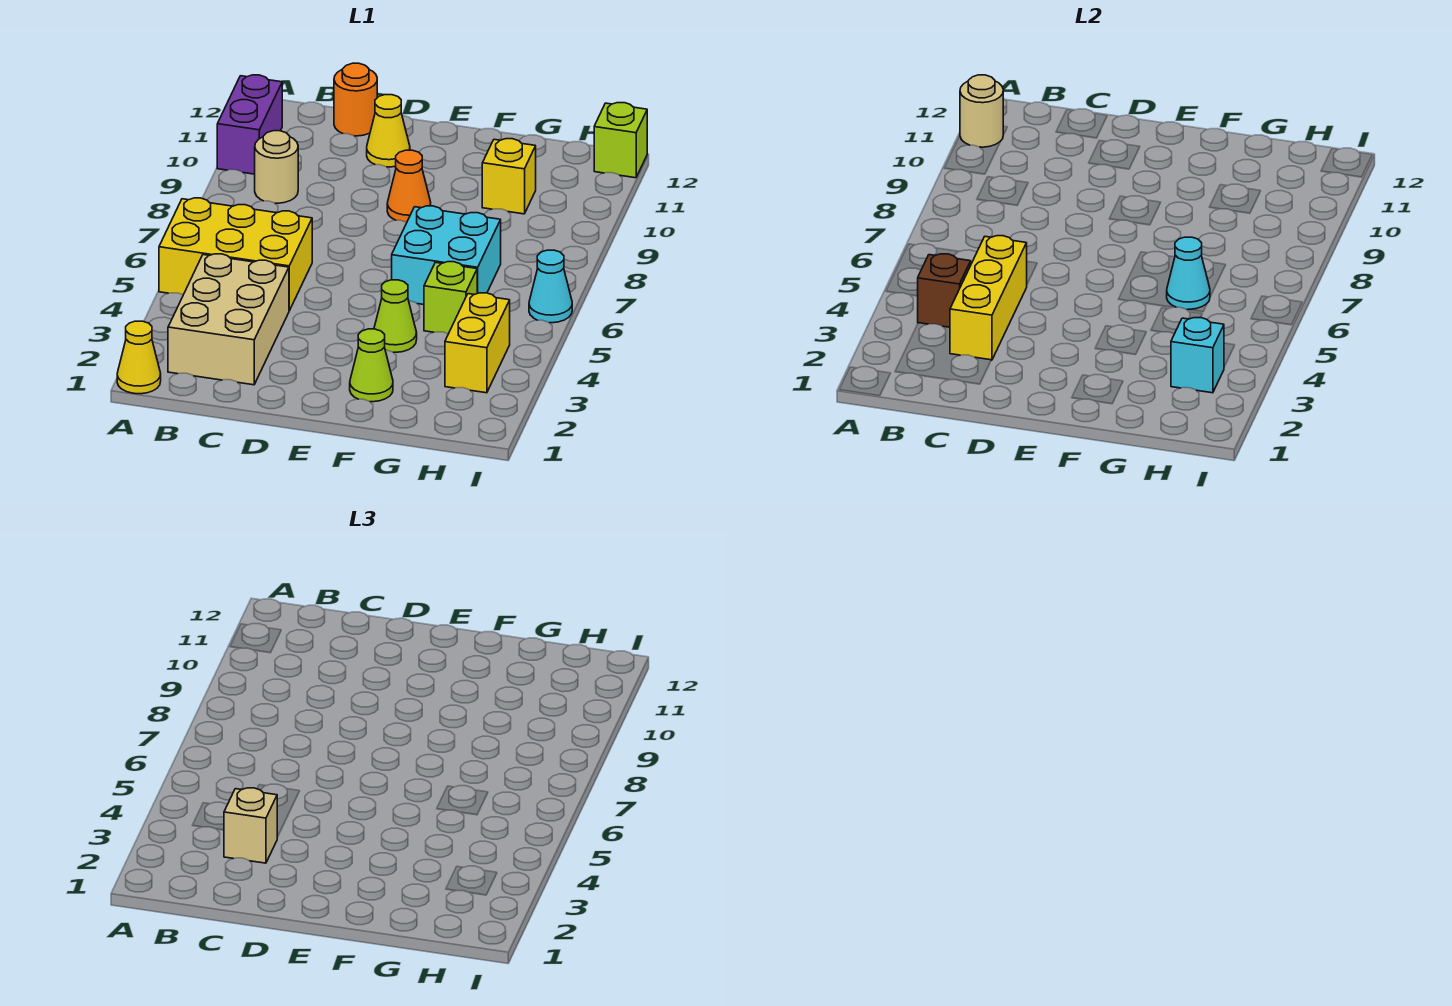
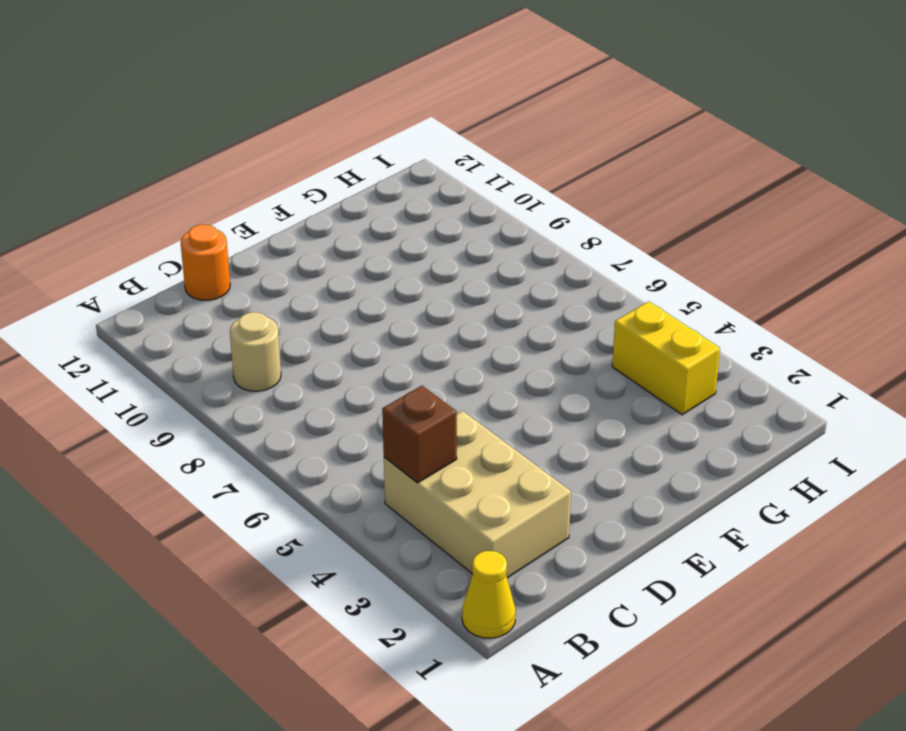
none -> yellow brick A5:C6 level 1
none -> purple brick A10:A11 level 1
none -> yellow cone D11 level 1

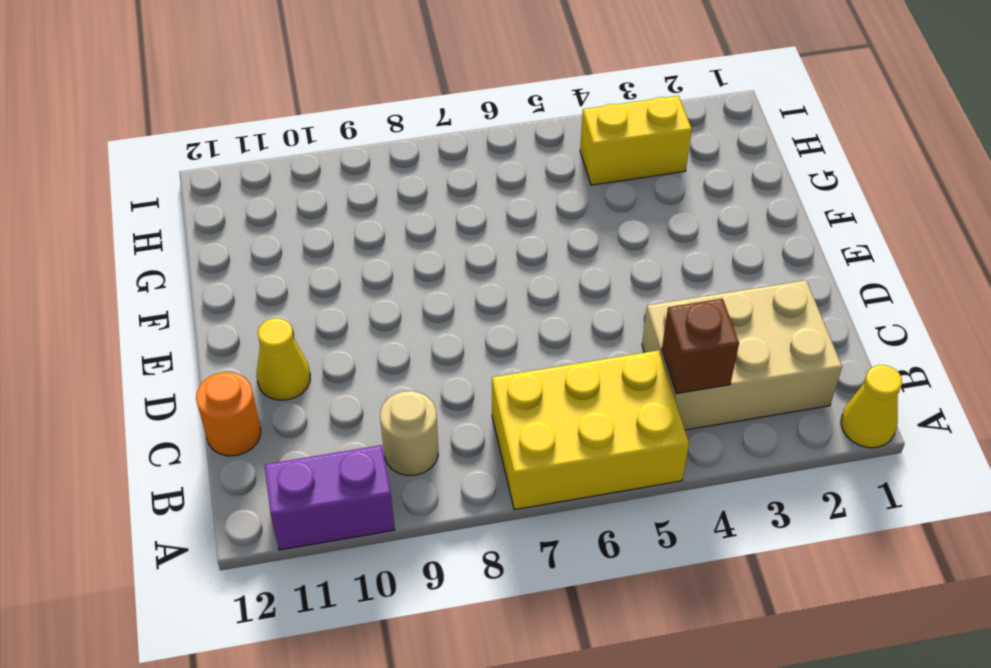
yellow brick A5:B7 level 1 -> yellow brick A5:C6 level 1
none -> orange cone E9 level 1
none -> lime cone F2 level 1
none -> lime cone F4 level 1

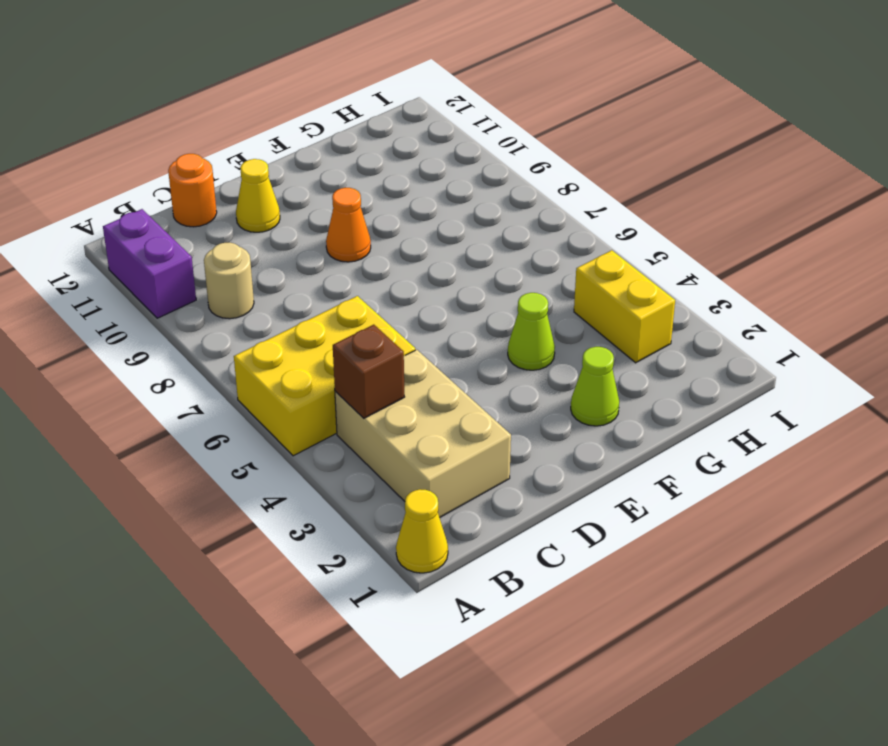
none -> cyan brick F6:G7 level 1
none -> lime brick G5 level 1
none -> yellow brick G10 level 1

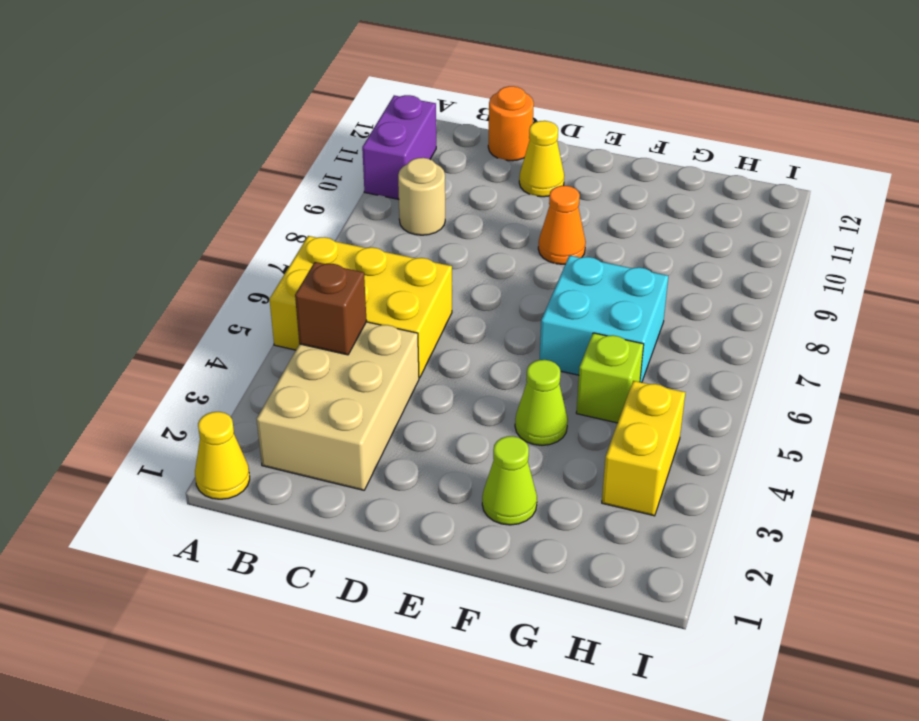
none -> yellow brick G10 level 1
none -> cyan cone I6 level 1
none -> lime brick I12 level 1

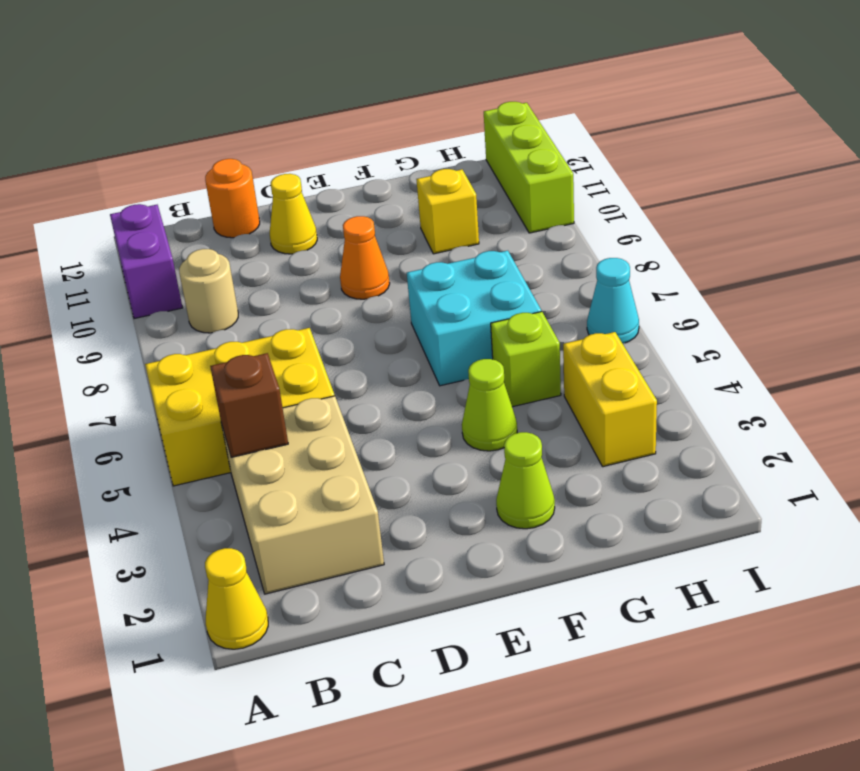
lime brick I10:I12 level 1 -> lime brick I12 level 1
none -> tan round brick A11 level 2
none -> yellow brick C3:C5 level 2
none -> cyan cone G6 level 2

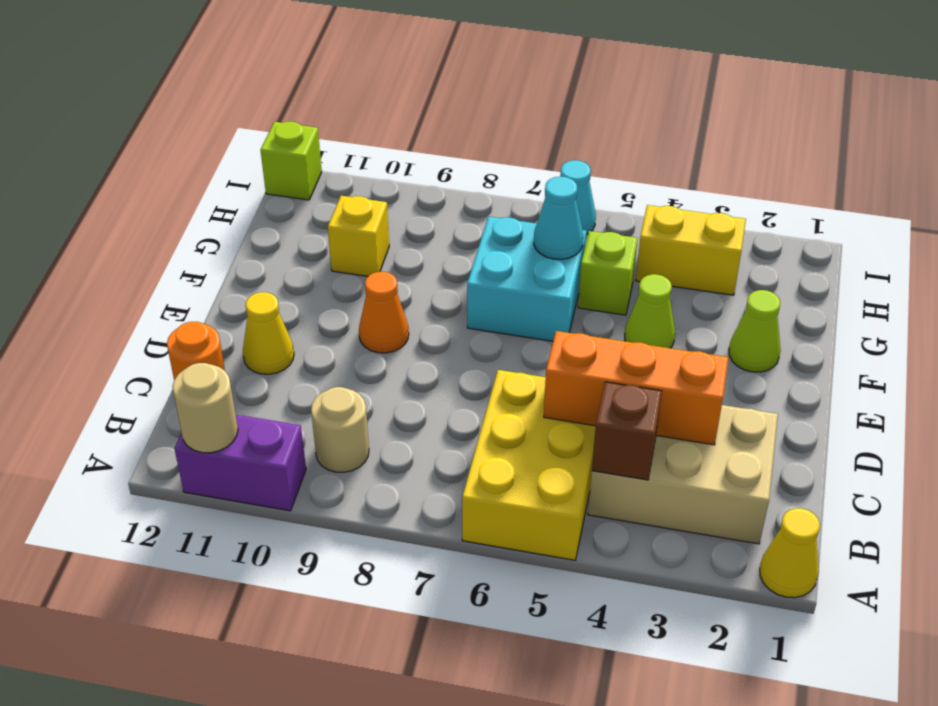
orange brick C3:C5 level 2 -> yellow brick C3:C5 level 2
none -> cyan brick H3 level 2
none -> tan brick C3 level 3

